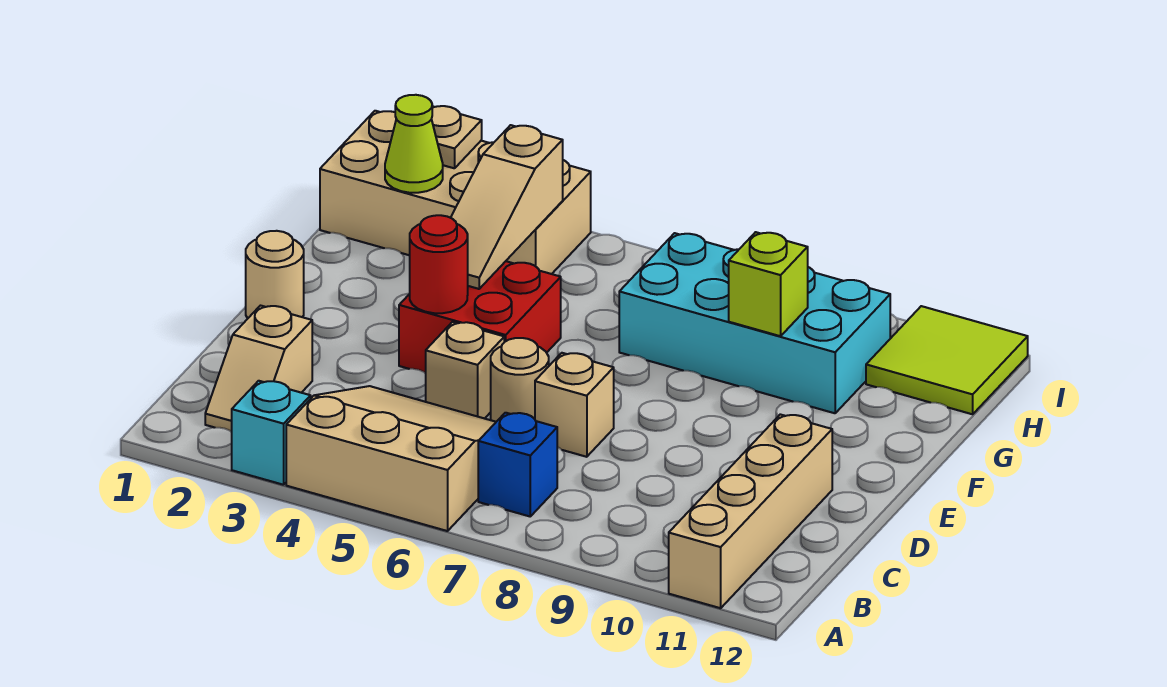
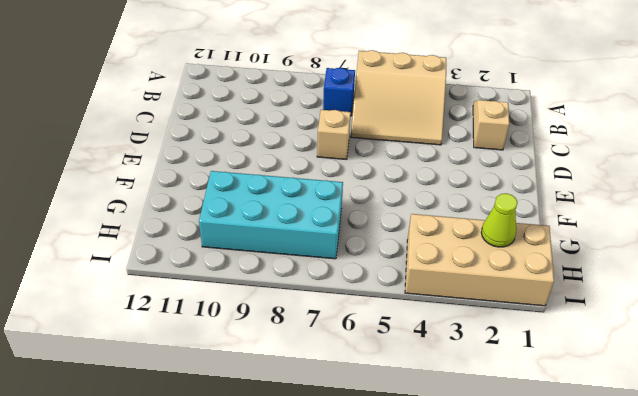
none -> cyan brick A3 level 1
none -> tan brick A11:D11 level 1
none -> tan brick D5 level 1

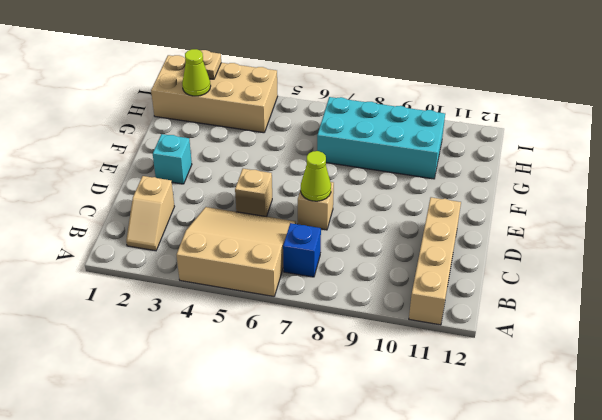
lime cone D7 level 2 -> none
cyan brick E2 level 1 -> cyan brick A3 level 1
none -> tan round brick D6 level 1
none -> tan round brick E1 level 1
none -> red brick E4:F5 level 1

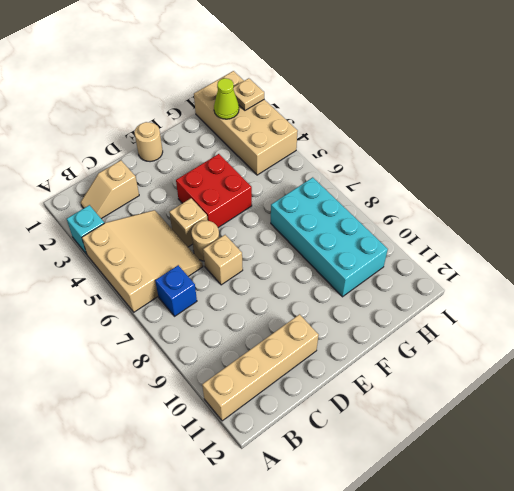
none -> lime tile H11:I12 level 1
none -> red round brick E4 level 2
none -> tan slope F4:H4 level 2 top H

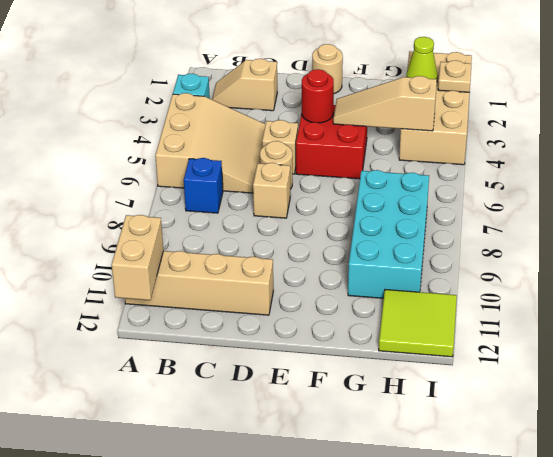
tan brick A11:A12 level 2 -> none
none -> lime brick G9 level 2

